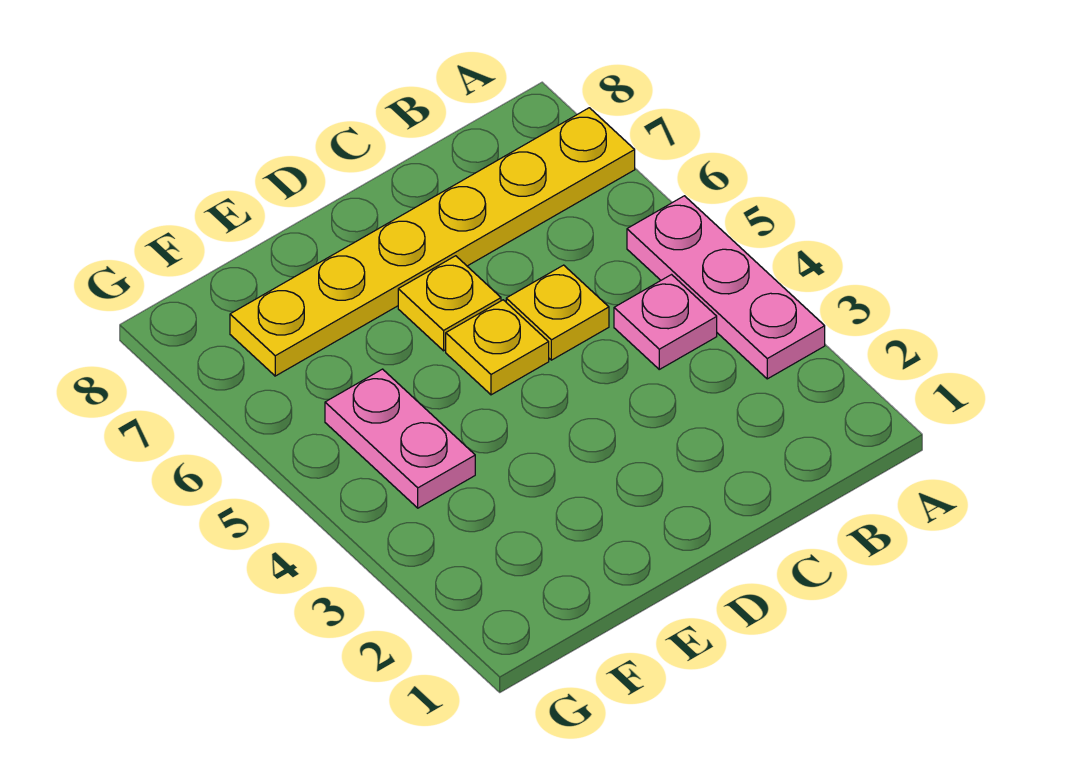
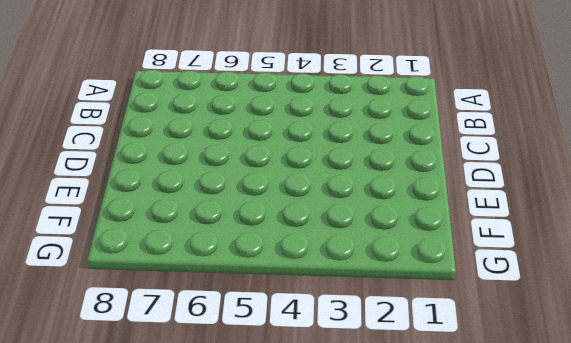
none -> pink plate A3:A5 level 1
none -> yellow plate A7:F7 level 1

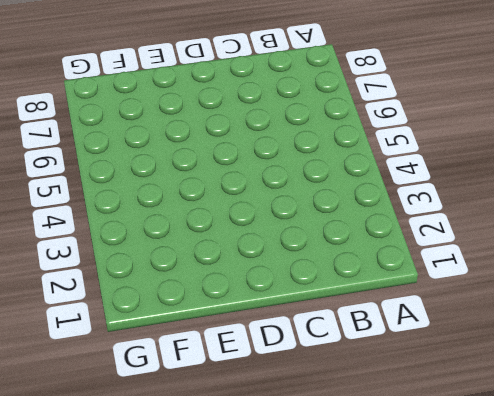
none -> pink plate A3:A5 level 1
none -> yellow plate A7:F7 level 1

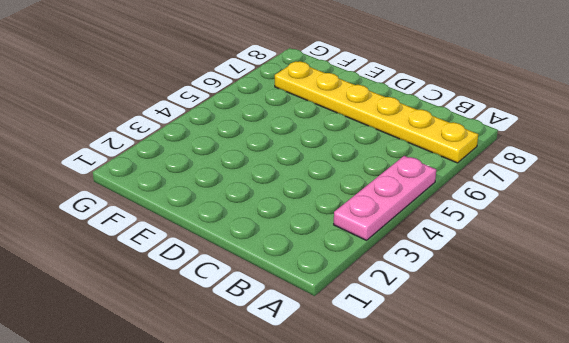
none -> pink plate B4 level 1
none -> yellow plate C5 level 1

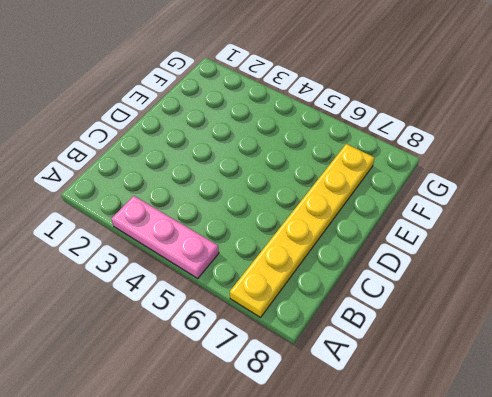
none -> pink plate B4 level 1
none -> yellow plate C5 level 1

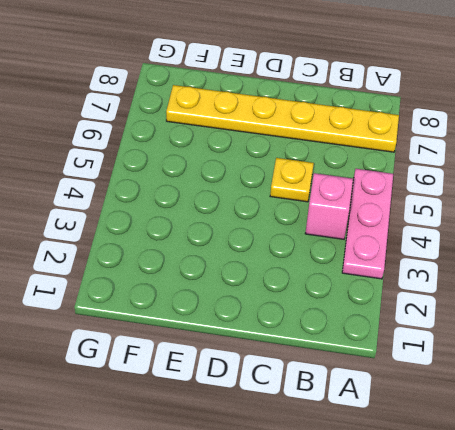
pink brick B4 level 1 -> pink plate B4 level 1
none -> yellow plate D5 level 1
none -> yellow plate D6 level 1

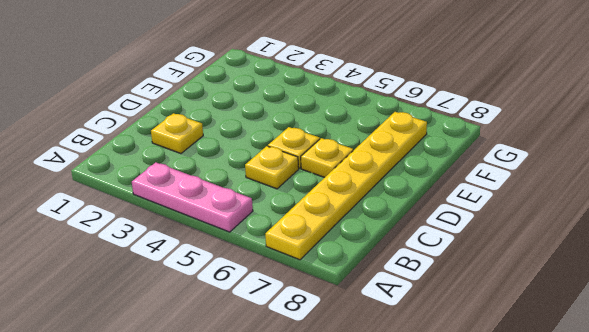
yellow plate C2 level 1 -> none
none -> pink plate B4 level 1
none -> pink plate F4:F5 level 1

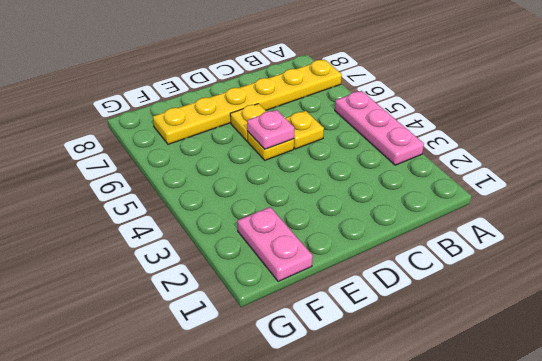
pink plate D5 level 2 -> pink plate B4 level 1
pink plate F1:F2 level 1 -> pink plate F4:F5 level 1

